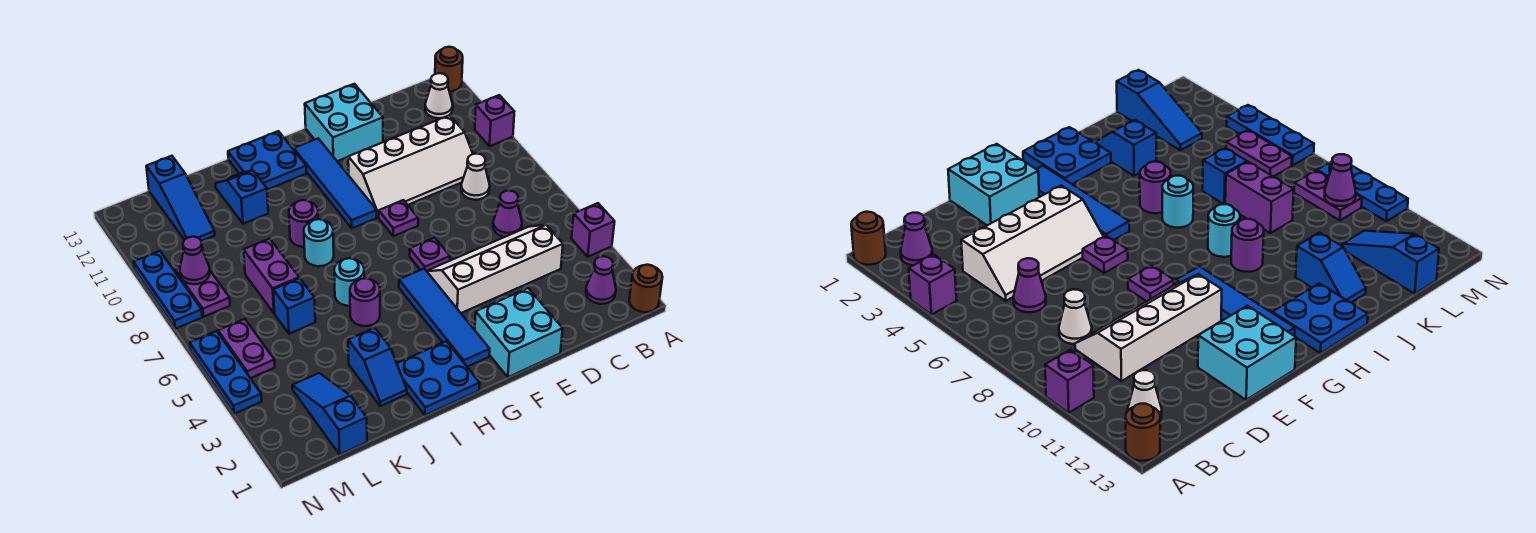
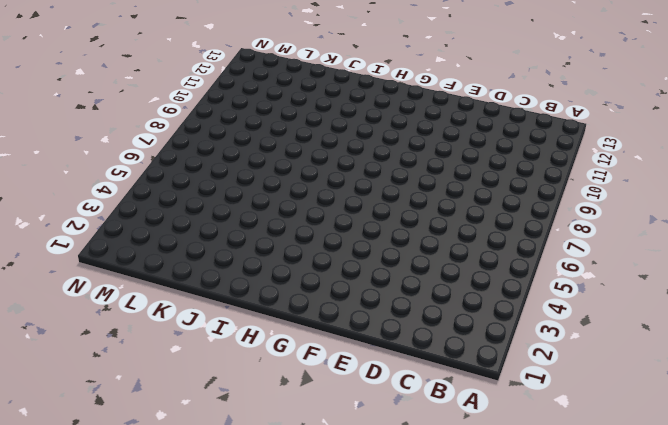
none -> brown round brick A1 level 1
none -> purple brick A4 level 1
none -> purple brick A10 level 1
none -> brown round brick A13 level 1

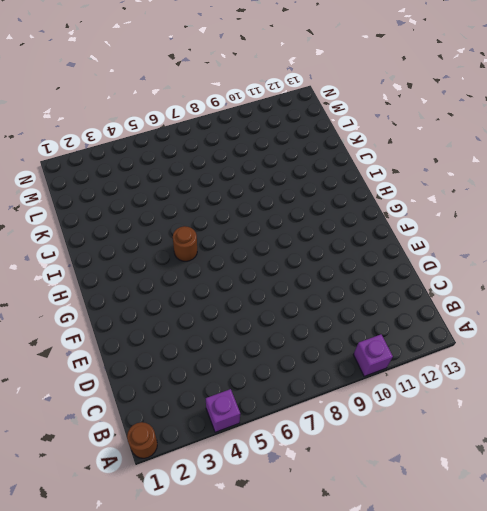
brown round brick H5 level 1 -> brown round brick A13 level 1
none -> purple cone B2 level 1
none -> white cone B12 level 1
none -> white slope C4:F5 level 1 top 4
none -> purple cone C6 level 1

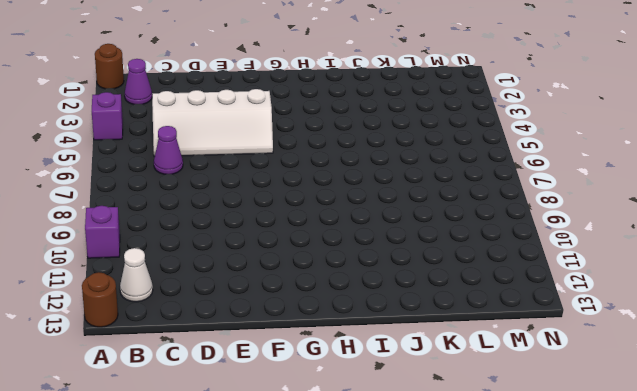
none -> white cone C8 level 1
none -> white slope C9:F10 level 1 top 10
none -> cyan brick E1:F2 level 1
none -> cyan brick E12:F13 level 1

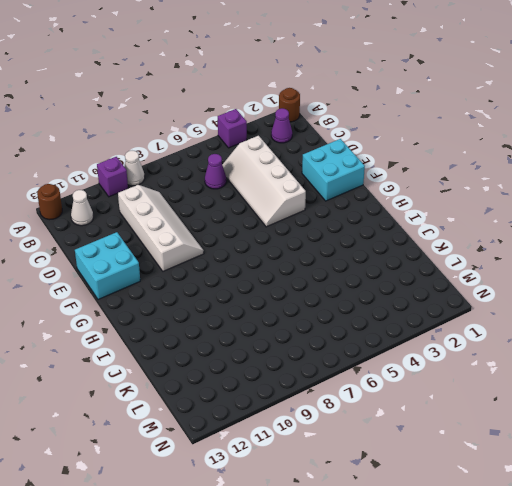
white cone A9 level 1 -> white cone C8 level 1
none -> purple plate F6 level 1
none -> purple plate F8 level 1
none -> blue tile G2:G5 level 1
none -> blue tile G9:G12 level 1

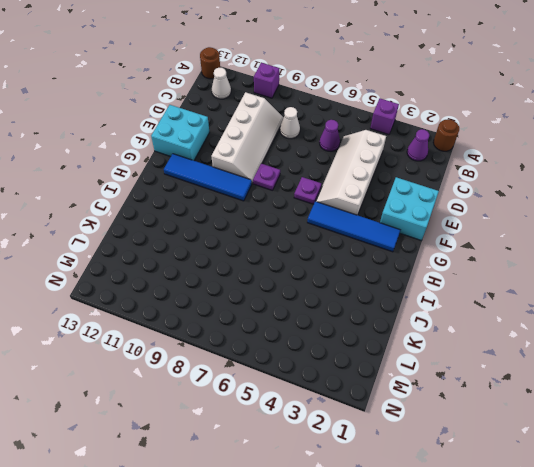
none -> blue plate H1:I2 level 1
none -> blue plate H12:I13 level 1
none -> purple round brick I5 level 1
none -> cyan round brick I6 level 1

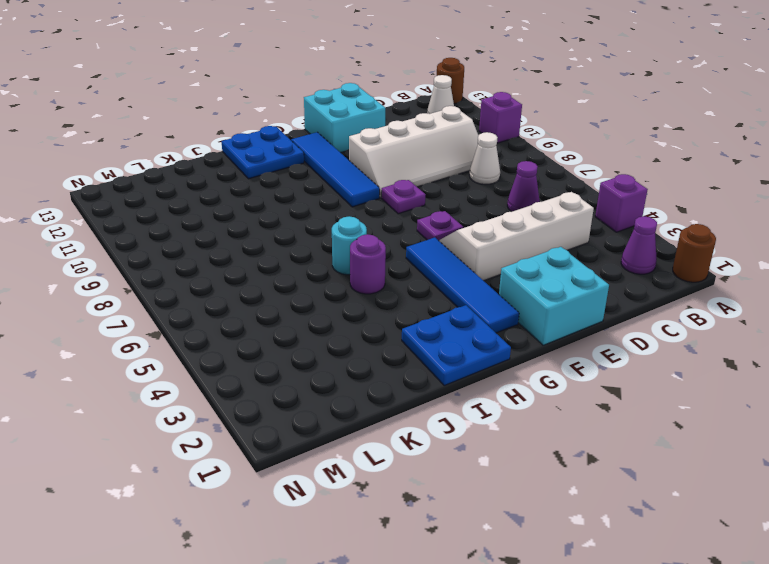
none -> cyan round brick I8 level 1
none -> purple round brick I9 level 1
none -> blue slope J2:J3 level 1 top 3
none -> blue slope J11:J12 level 1 top 11

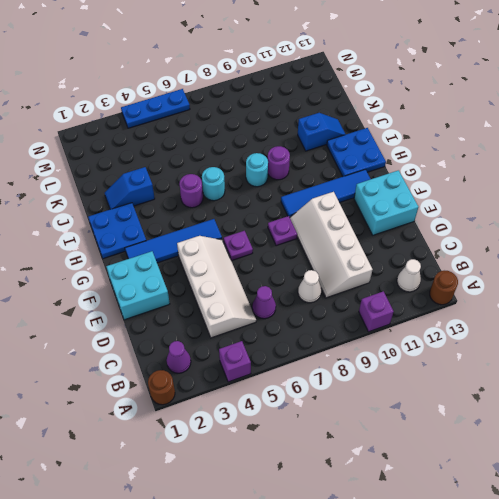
none -> blue brick K6 level 1
none -> purple brick K7:K8 level 1
none -> blue slope L1:L3 level 1 top 1
none -> blue slope L11:L13 level 1 top 13

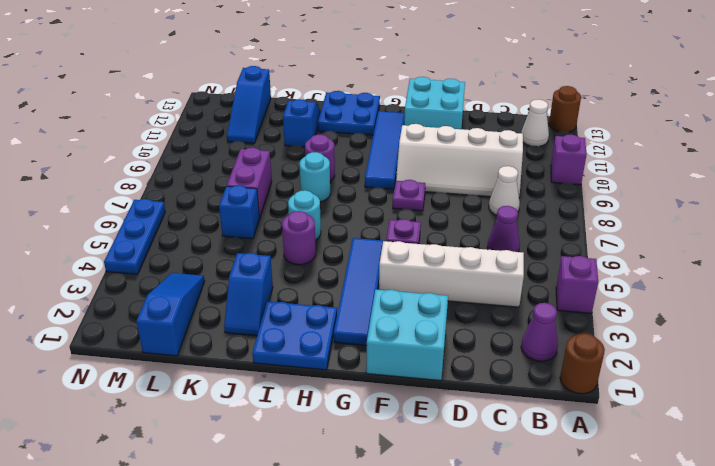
none -> purple plate M5:M6 level 1
none -> purple plate M8:M9 level 1
none -> blue plate N8:N10 level 1
none -> purple cone M9 level 2

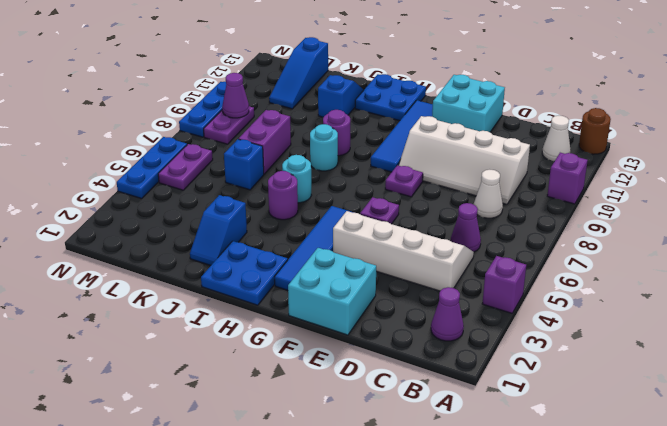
none -> brown round brick A1 level 1
none -> blue slope L1:L3 level 1 top 1

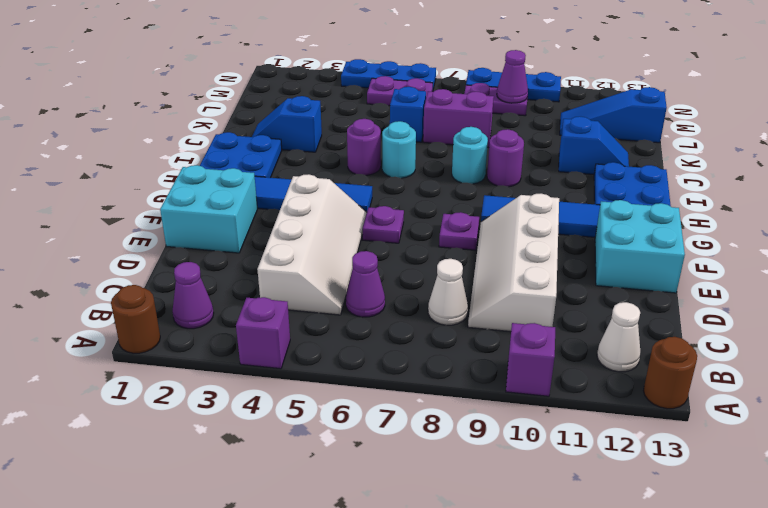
none -> blue slope L1:L3 level 1 top 1

